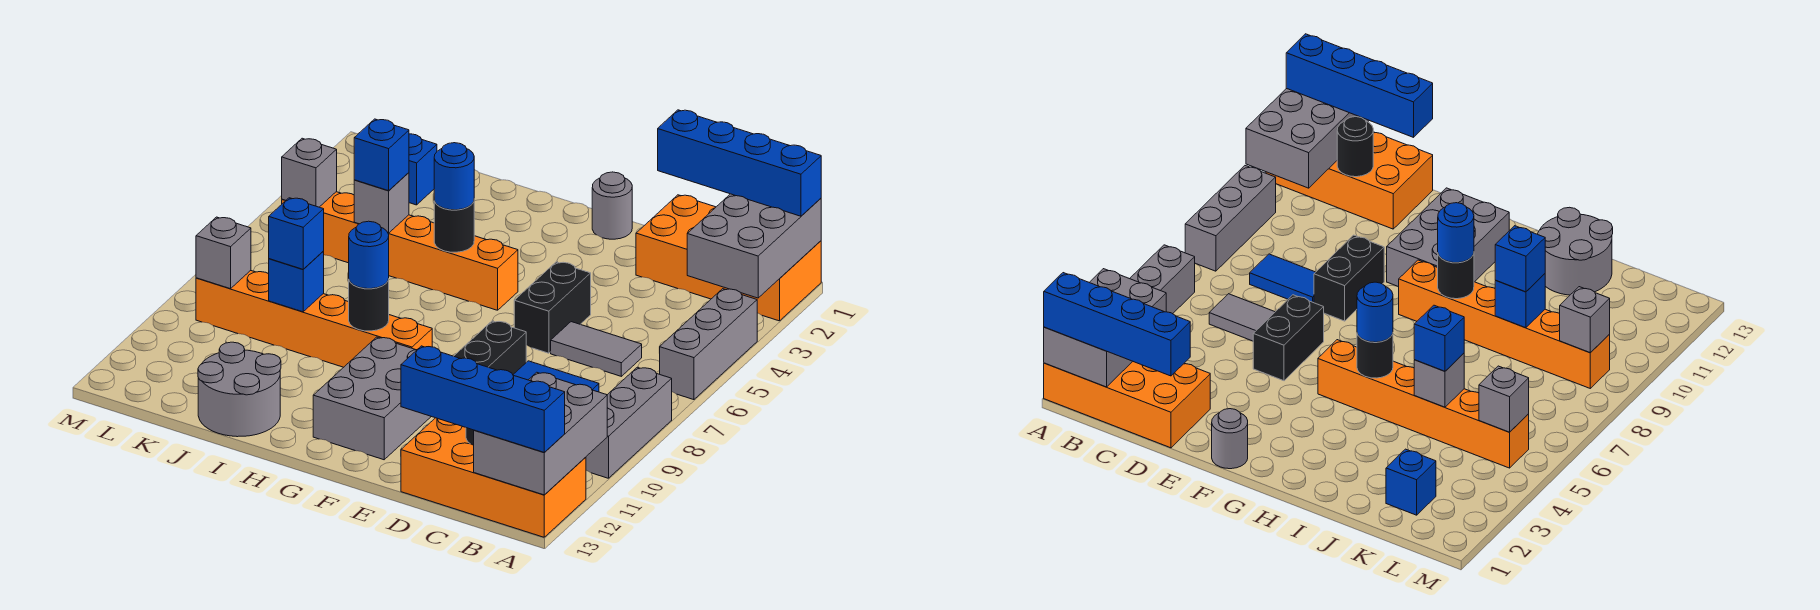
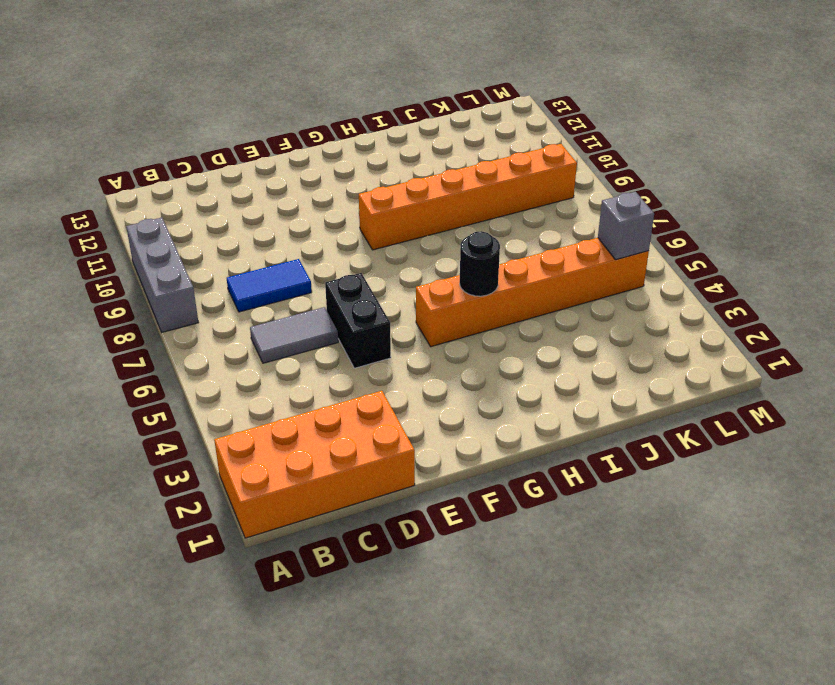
none -> grey brick A4:A6 level 1
none -> orange brick A12:D13 level 1
none -> black brick E8:E9 level 1

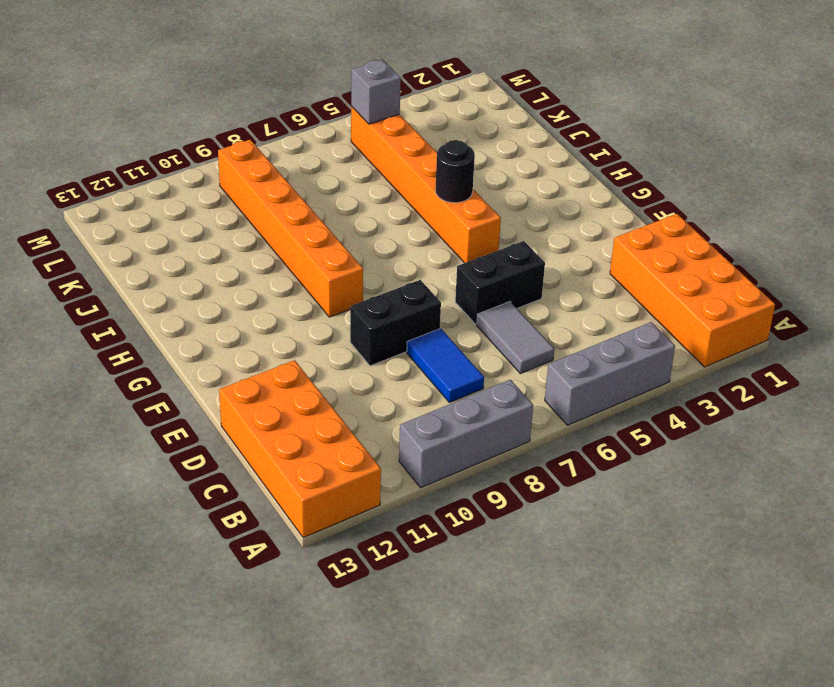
none -> grey round brick F1 level 1
none -> grey brick F10:G12 level 1
none -> grey round brick I12:J13 level 1

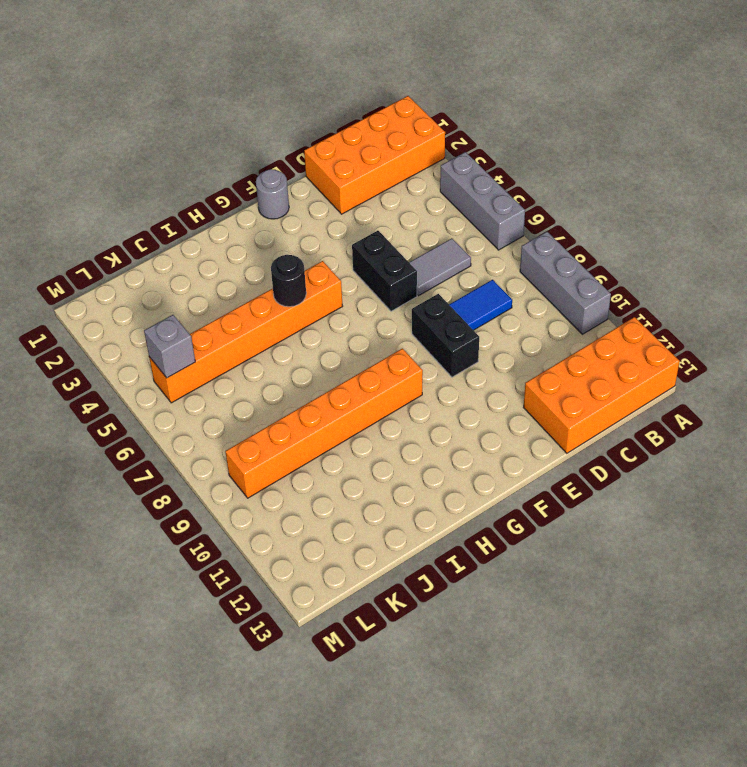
none -> grey brick F10:G12 level 1
none -> grey round brick I12:J13 level 1
none -> blue brick K2 level 1

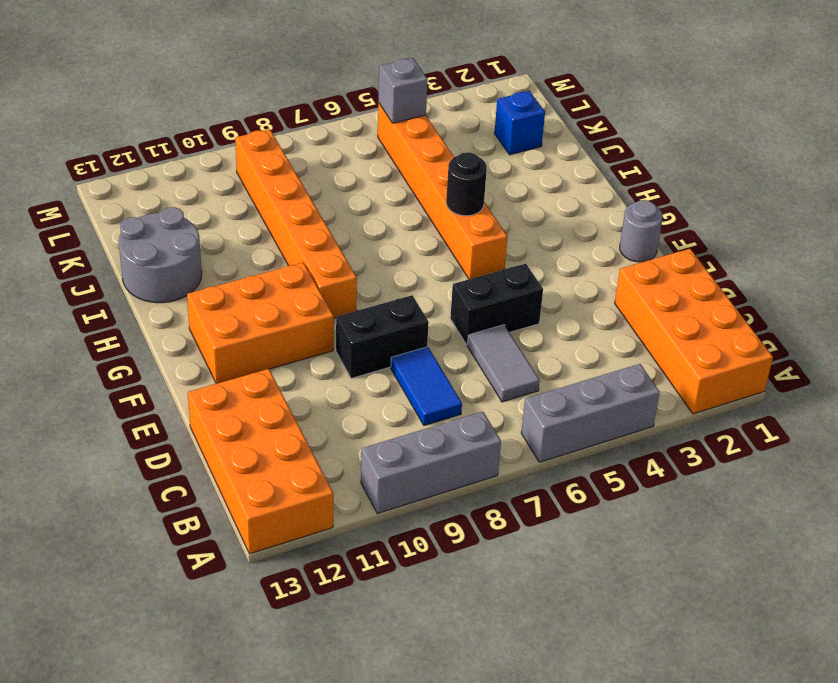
orange brick F10:G12 level 1 -> grey brick F10:G12 level 1
none -> grey brick A1:B3 level 2
none -> grey brick A11:B13 level 2
none -> black round brick C12 level 2

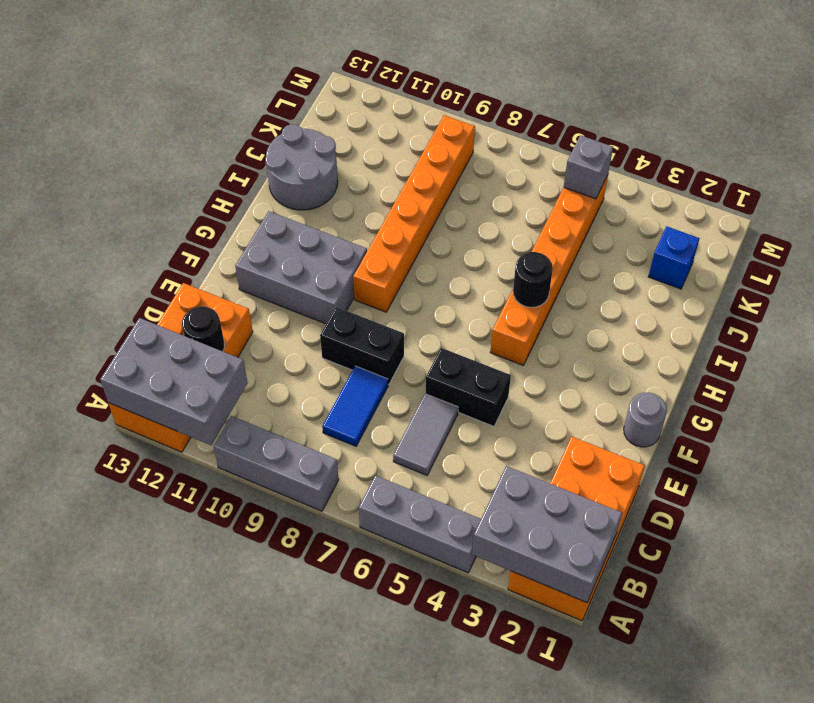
none -> black round brick H9 level 2
none -> grey brick J5 level 2
none -> blue brick J9 level 2

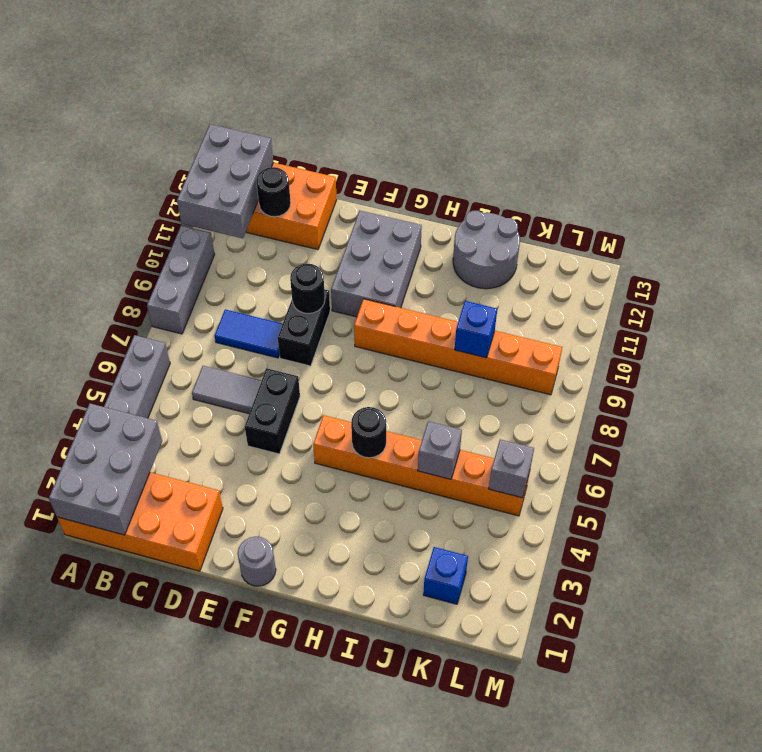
black round brick E9 level 2 -> black round brick H9 level 2
none -> grey brick L9 level 2
none -> blue brick A1:D1 level 3
none -> blue brick A13:D13 level 3

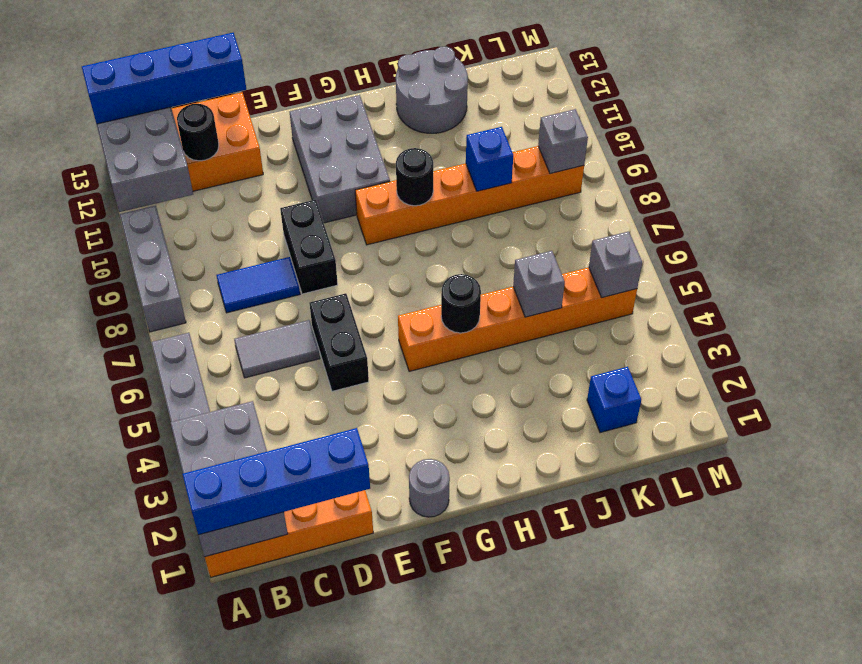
none -> blue round brick H5 level 3
none -> blue round brick H9 level 3
none -> blue brick J5 level 3

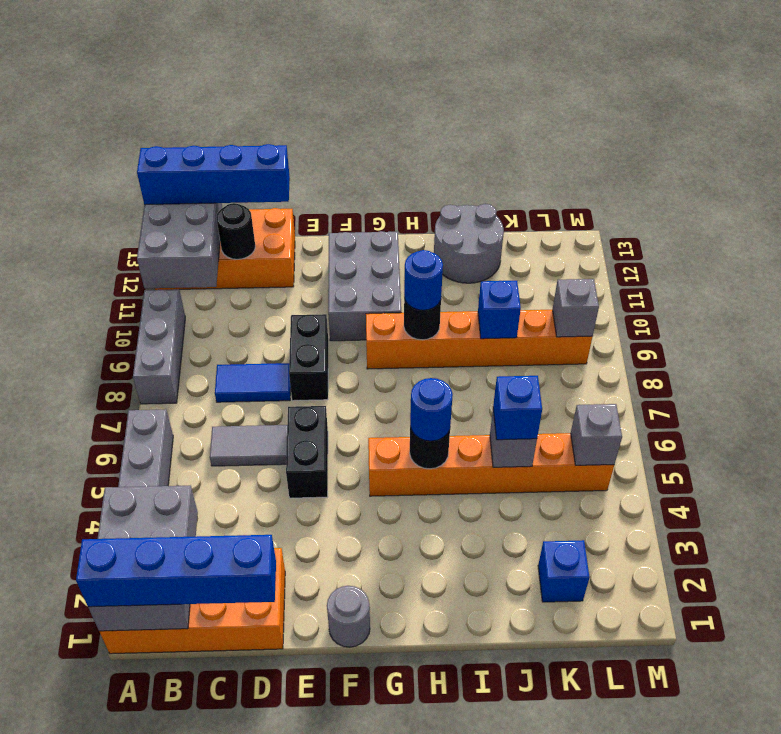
none -> blue brick J9 level 3

